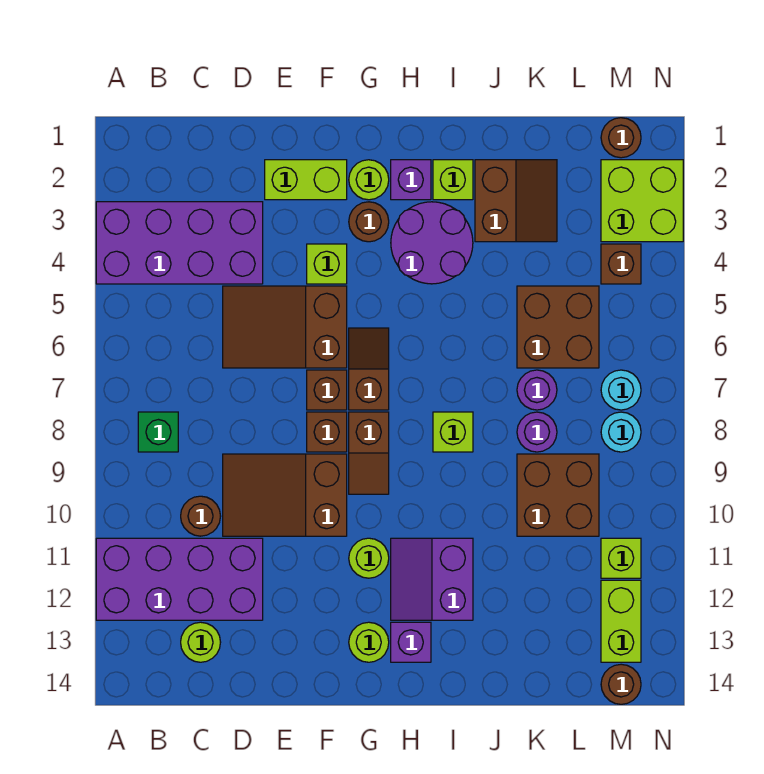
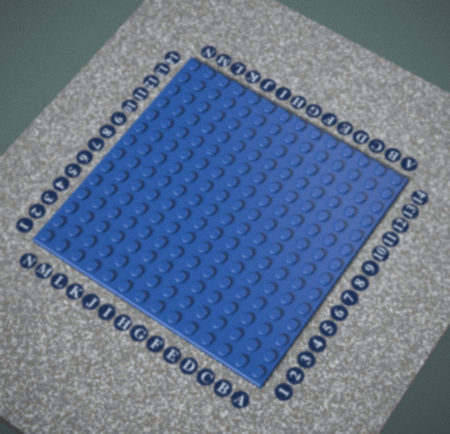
none -> purple brick A3:D4 level 1
none -> purple brick A11:D12 level 1
none -> green brick B8 level 1
none -> brown round brick C10 level 1

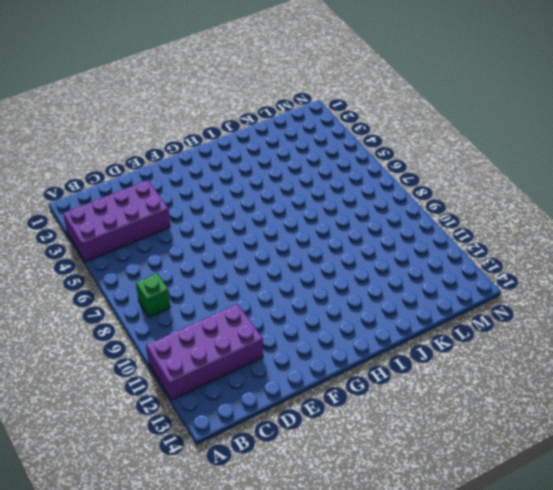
none -> brown round brick C10 level 1
none -> lime round brick C13 level 1
none -> brown slope D5:F6 level 1 top F
none -> brown slope D9:F10 level 1 top F

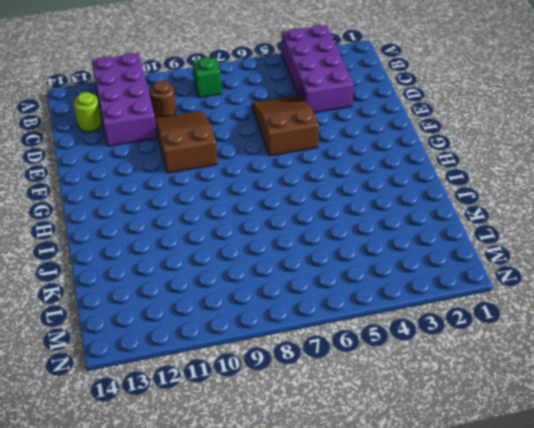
none -> lime brick E2:F2 level 1
none -> lime brick F4 level 1
none -> brown brick F7 level 1
none -> brown brick F8 level 1

